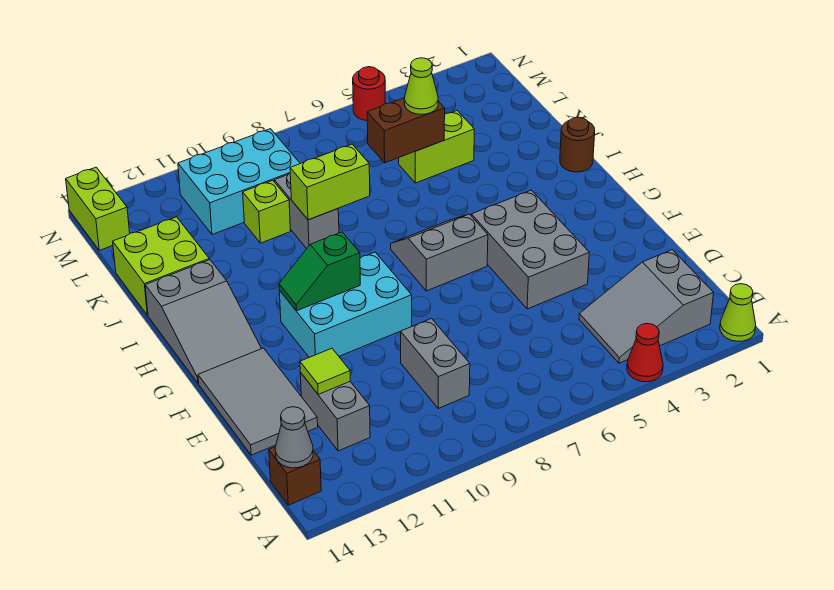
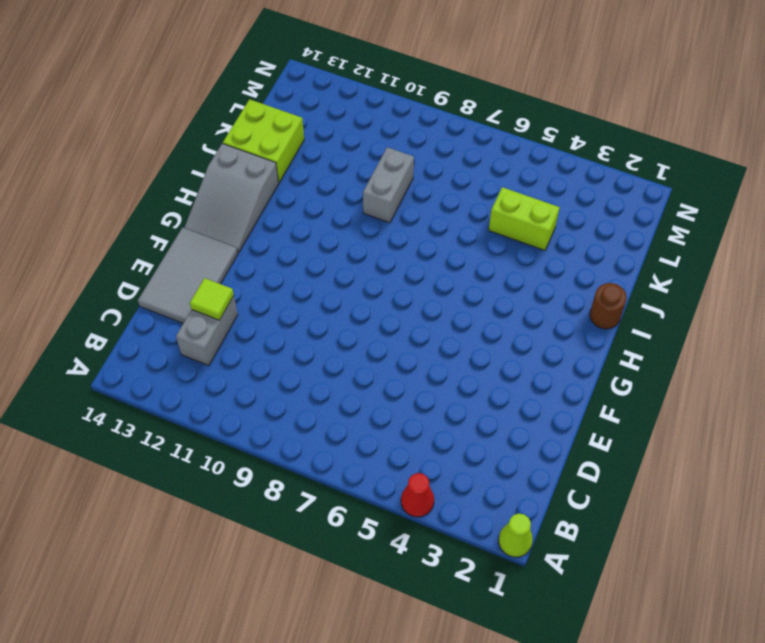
none -> grey slope B2:C4 level 1 top 2
none -> brown brick B14 level 1
none -> grey brick C9:D9 level 1

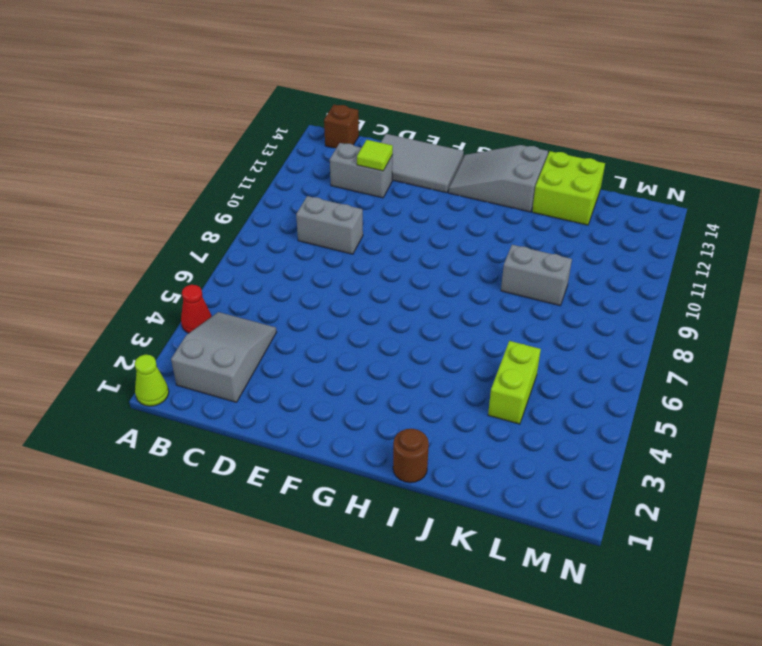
none -> grey brick E4:G5 level 1
none -> cyan brick F9:G11 level 1
none -> grey slope G6:H7 level 1 top G

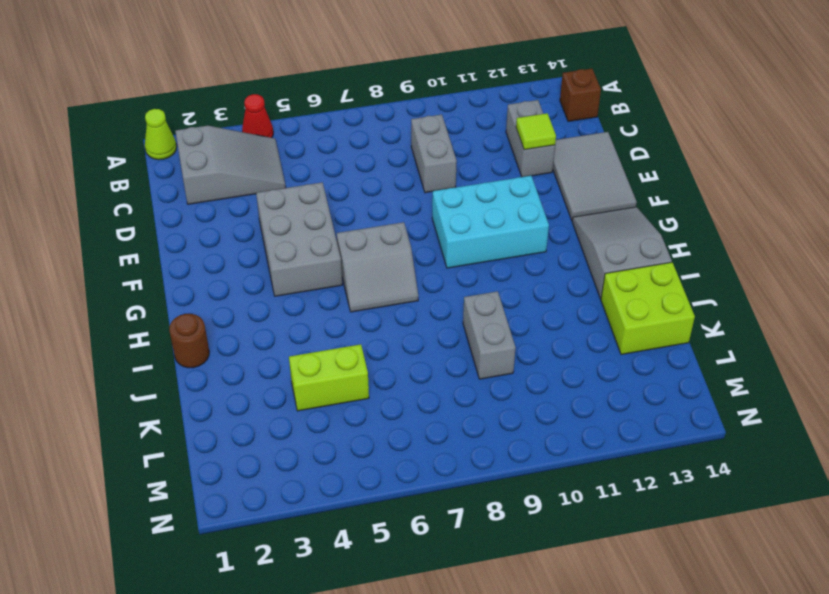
none -> lime brick K10 level 1
none -> cyan brick L9:M11 level 1
none -> lime brick M14:N14 level 1

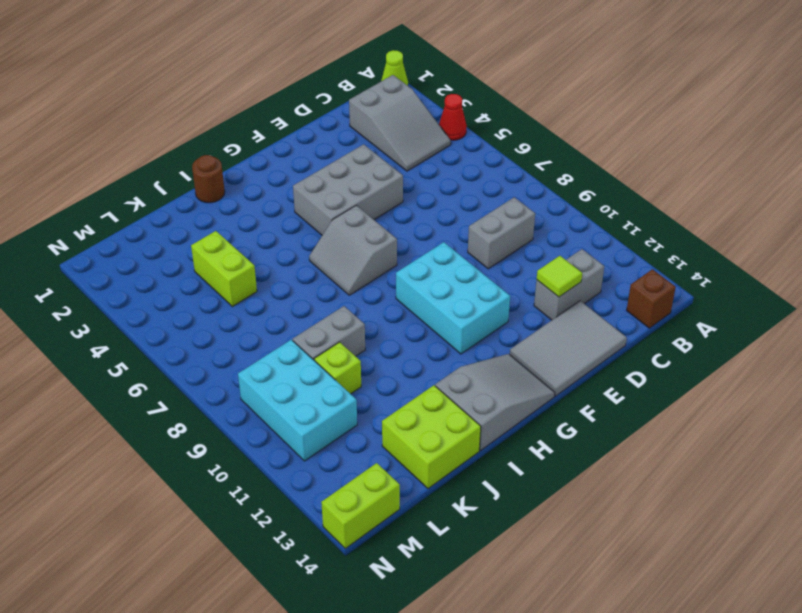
none -> red round brick N5 level 1
none -> grey cone B14 level 2
none -> green slope G10:G11 level 2 top 10

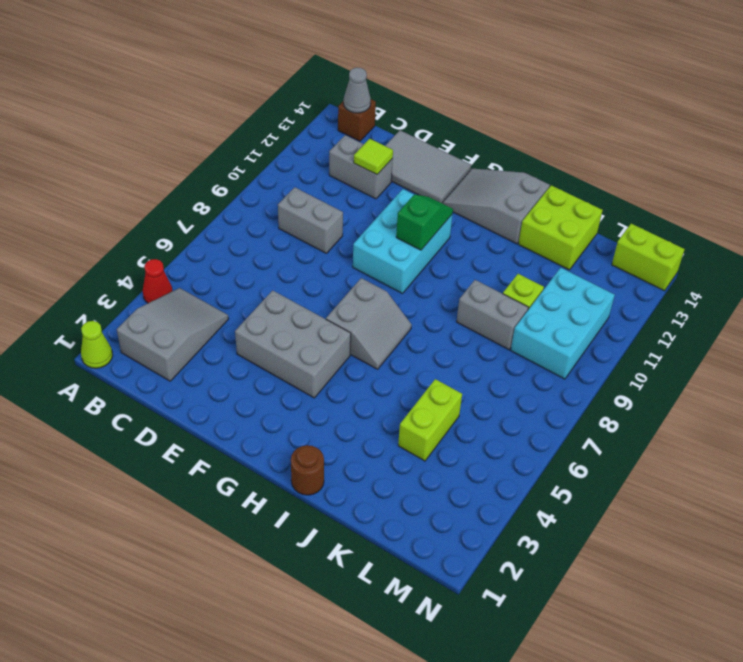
none -> red round brick N5 level 1
none -> lime brick J8:J9 level 2
none -> brown brick K5:K6 level 2

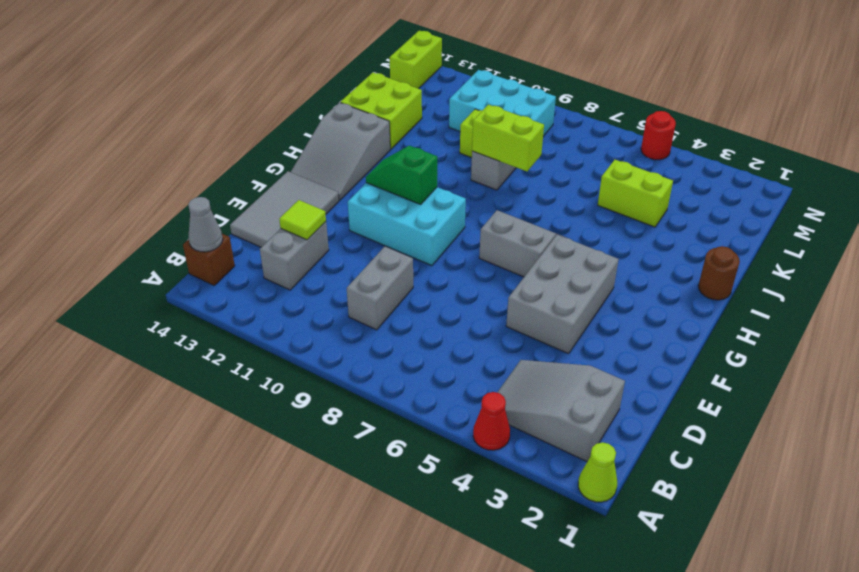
none -> brown brick K5:K6 level 2
none -> lime cone K5 level 3

